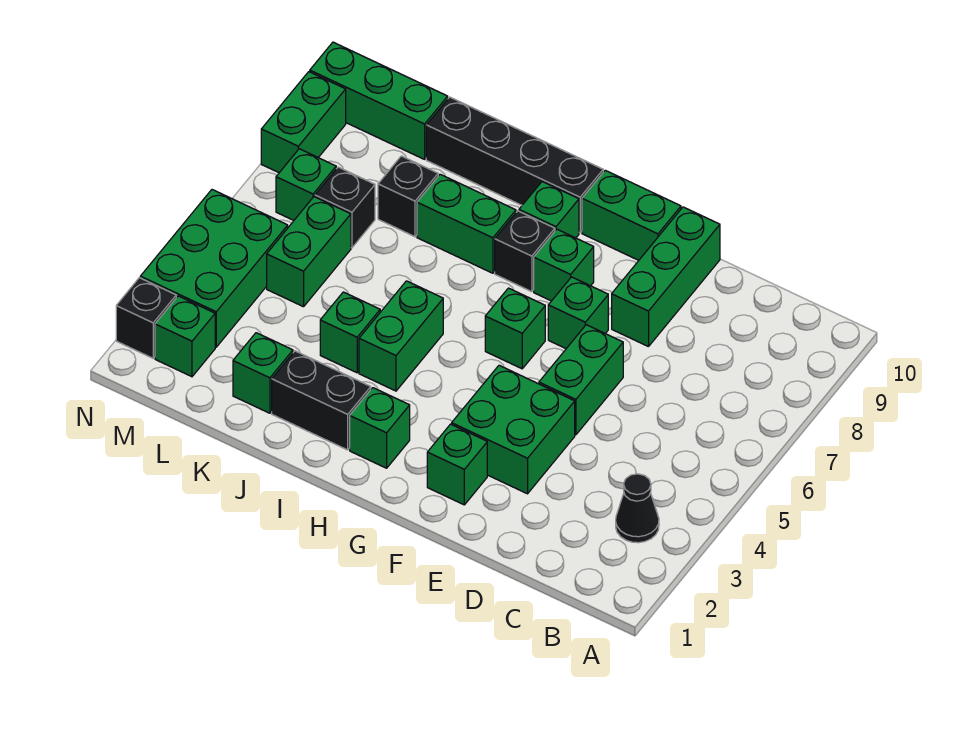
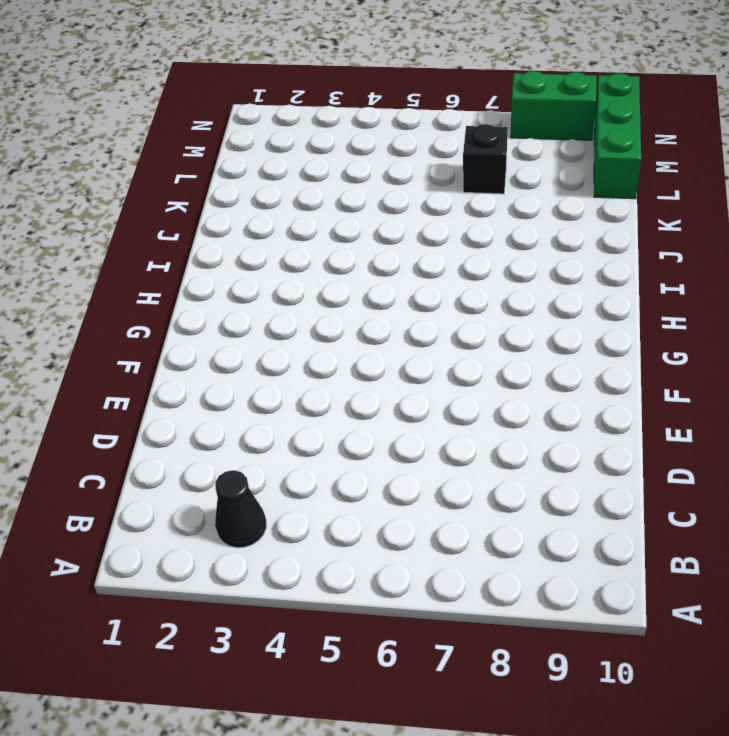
none -> green brick E3:F4 level 1
none -> green brick E5:E6 level 1
none -> green brick E8:E10 level 1

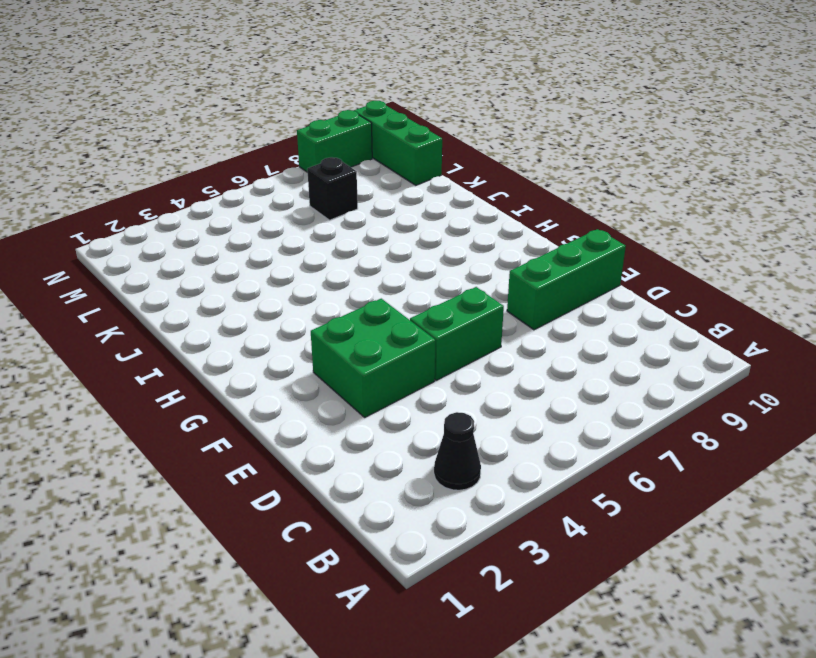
none -> green brick F2 level 1
none -> green brick F7 level 1
none -> green brick F10:G10 level 1

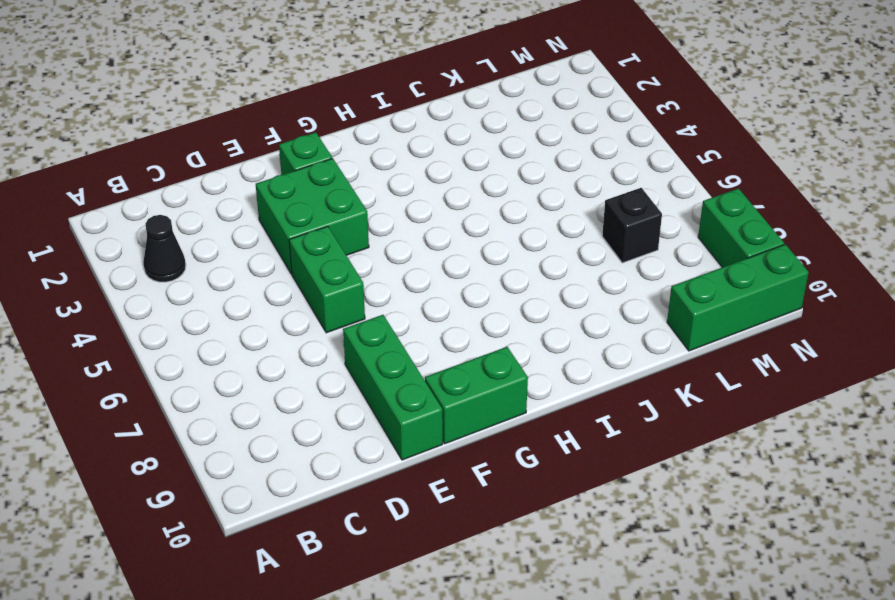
none -> green brick F7 level 1
none -> green brick G6 level 1
none -> green brick G8 level 1

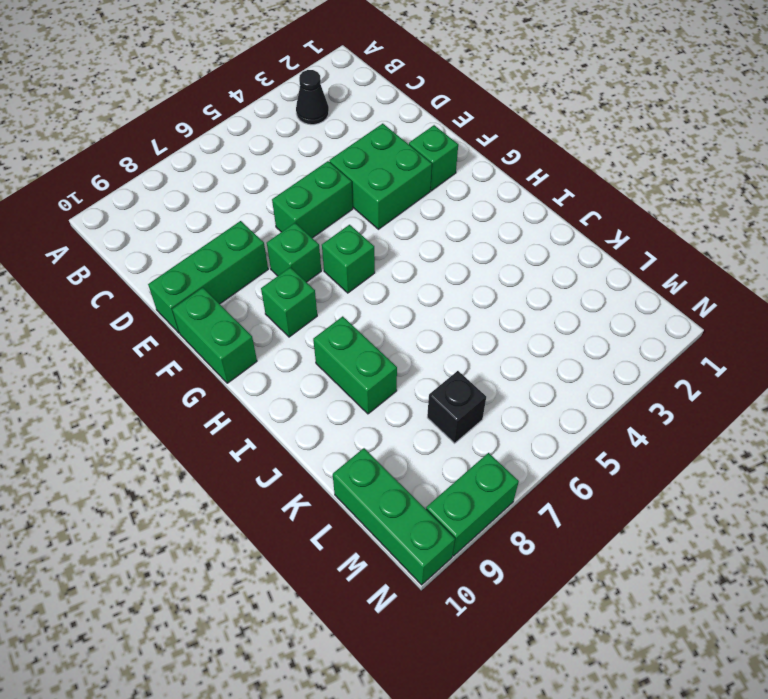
none -> green brick H2 level 1
none -> black brick H8 level 1
none -> green brick H9 level 1

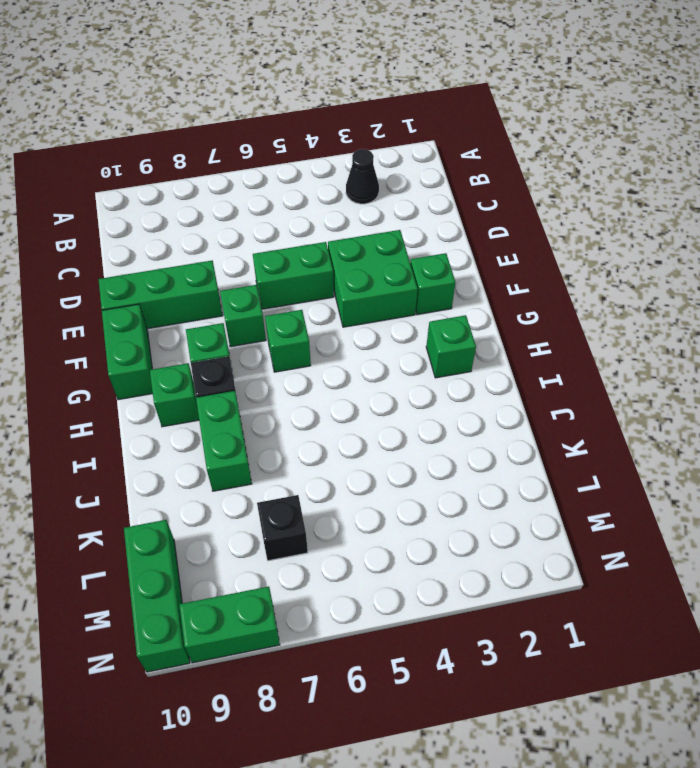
none -> black brick H10:K10 level 1
none -> black brick I2:J2 level 1
none -> green brick I4:I5 level 1

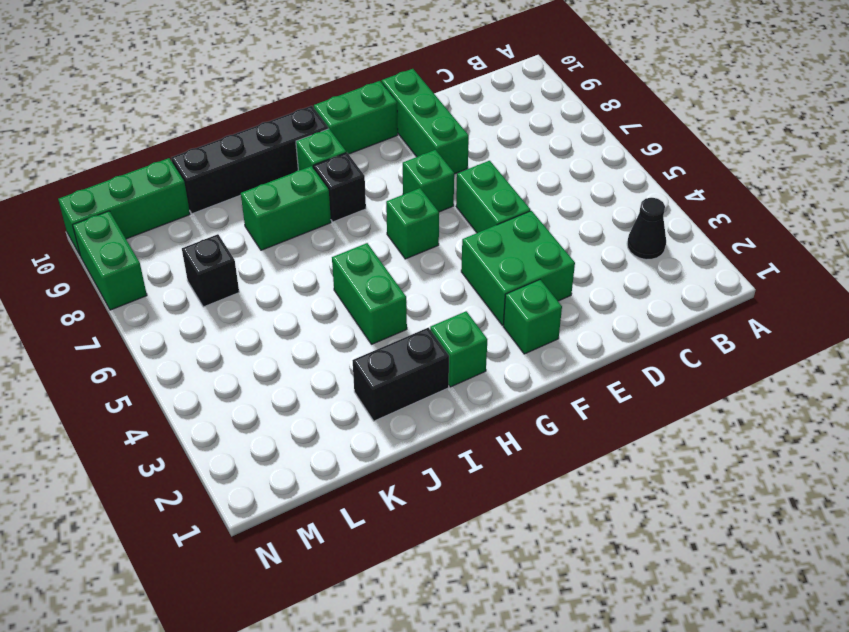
none -> green brick G8 level 1
none -> green brick J4 level 1
none -> green brick K2 level 1

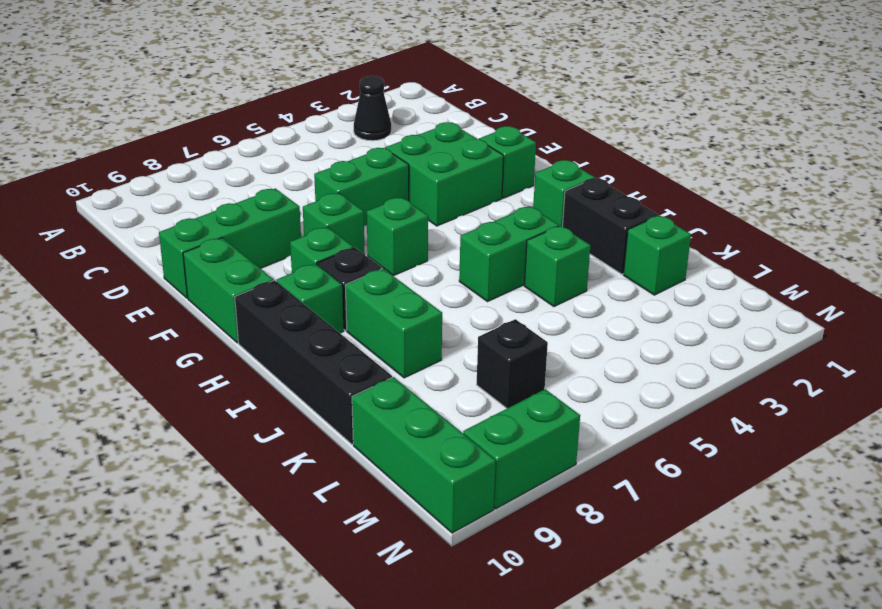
none -> black brick K8 level 1
none -> green brick L5:L6 level 1
none -> green brick M2 level 1

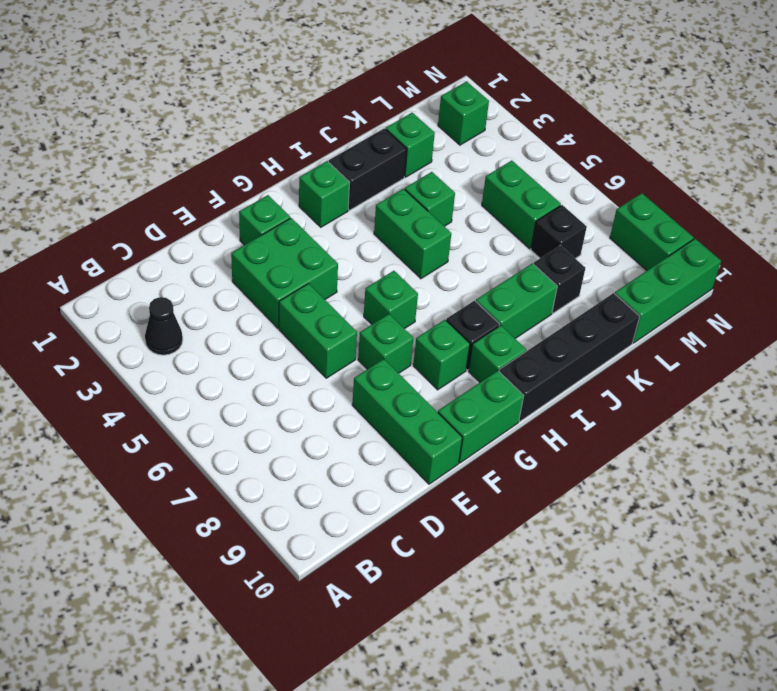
none -> green brick M3:N5 level 1
none -> green brick M7 level 1
none -> black brick N2 level 1

